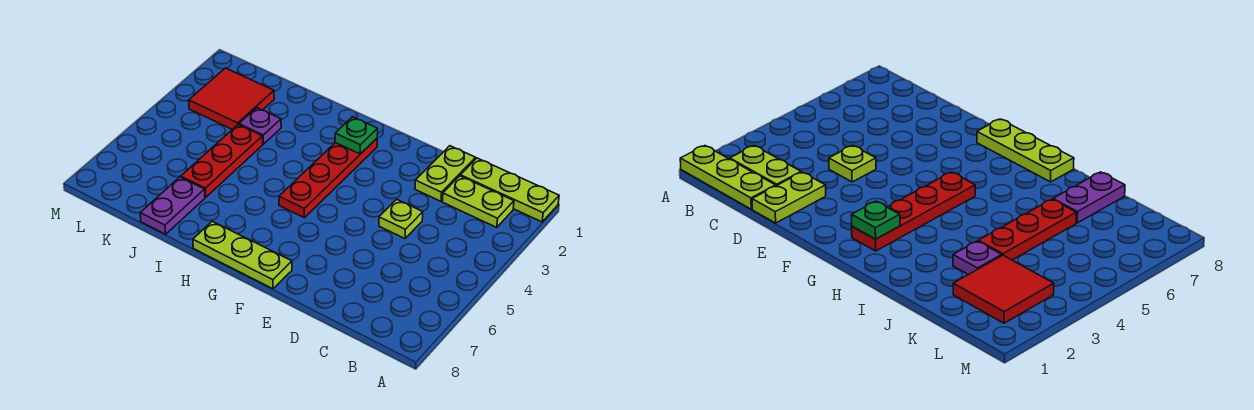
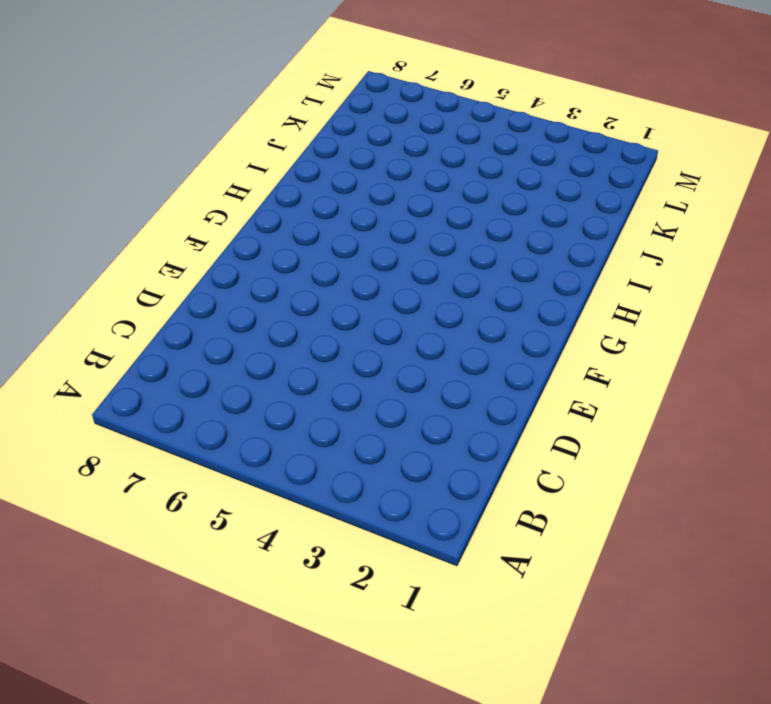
none -> lime plate A1:C1 level 1
none -> lime plate B2:C2 level 1

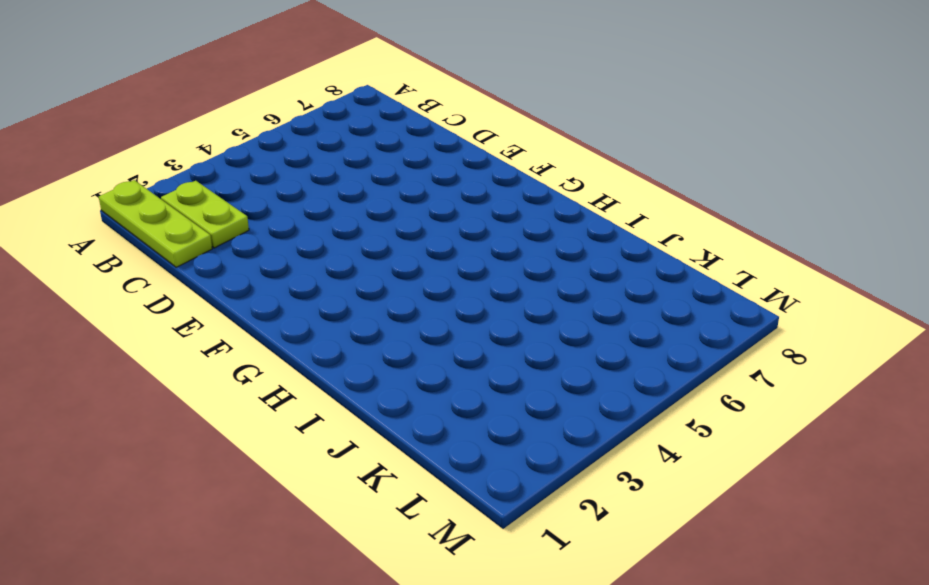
none -> lime plate D1:D2 level 1
none -> lime plate D4 level 1

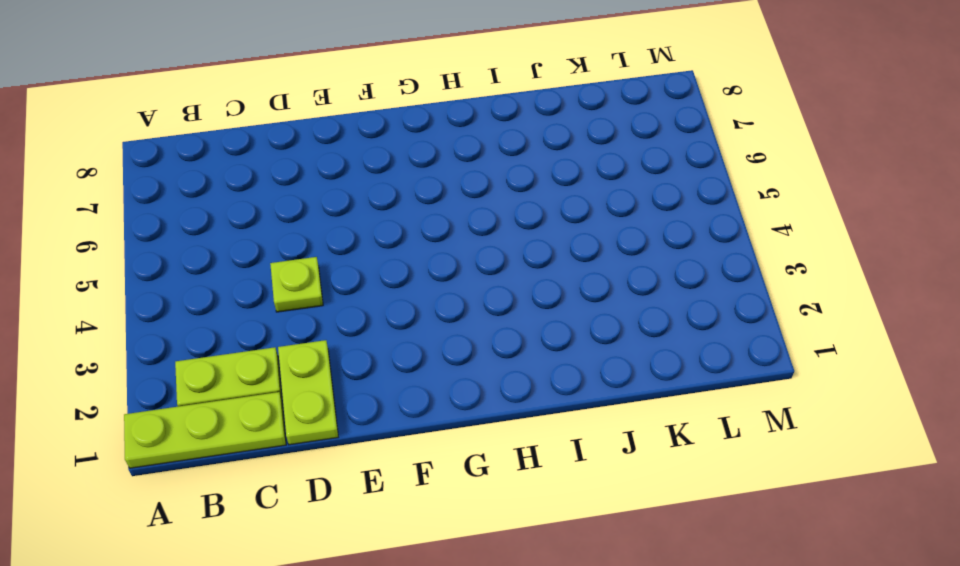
none -> lime plate F8:H8 level 1
none -> red plate G2:G5 level 1

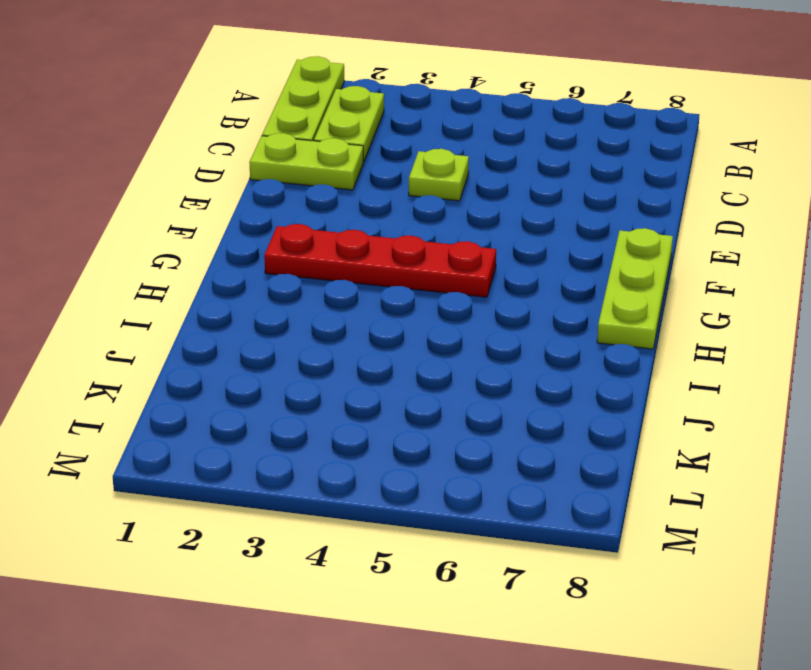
none -> purple plate J3 level 1
none -> red plate J4:J6 level 1

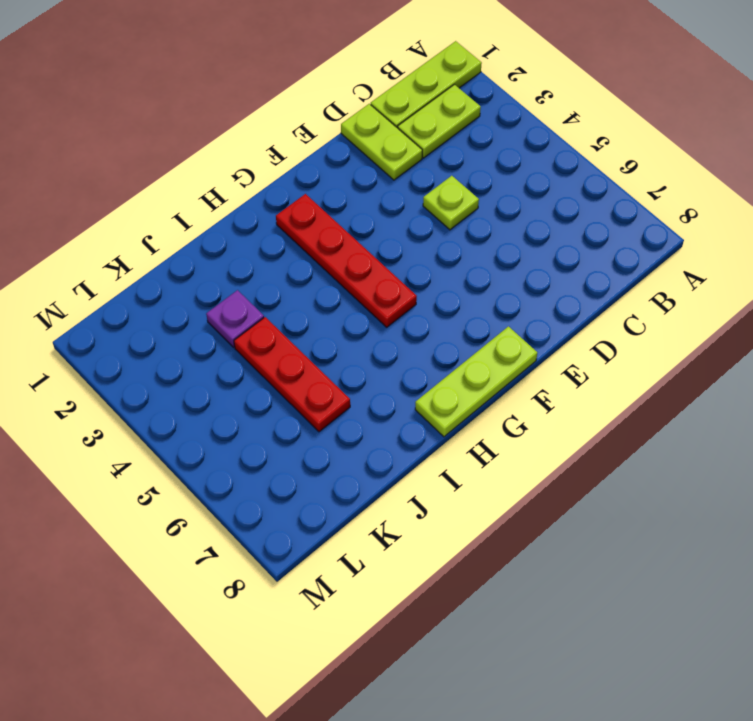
none -> purple plate J7:J8 level 1
none -> red tile K2:L3 level 1

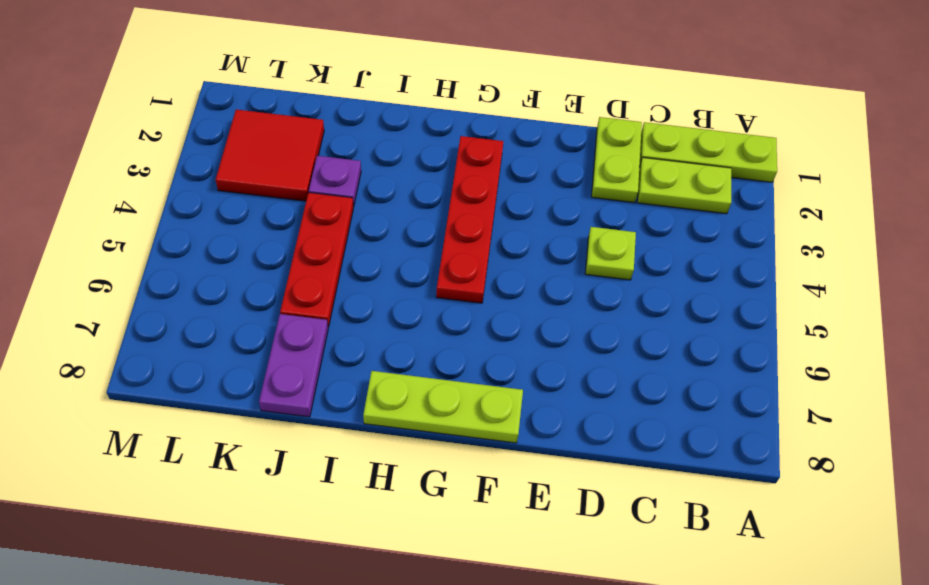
none -> green plate G2 level 2

